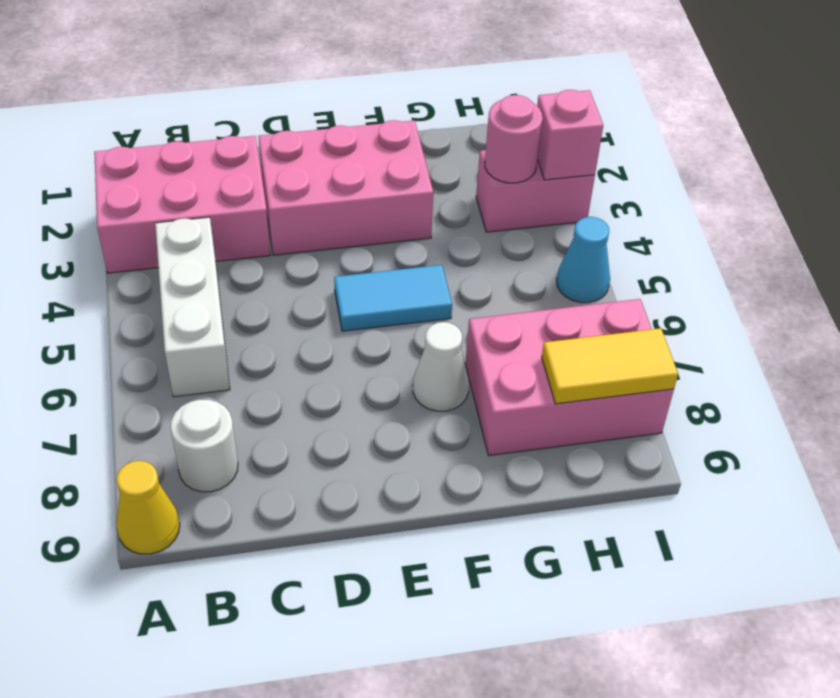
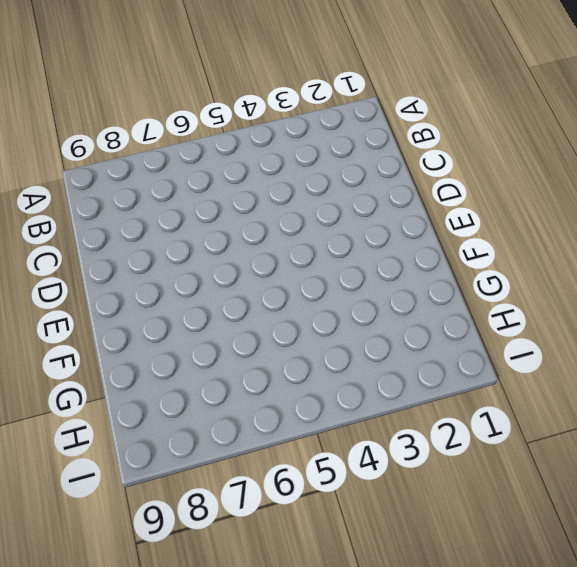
none -> pink brick A2:C3 level 1
none -> yellow cone A9 level 1
none -> white brick B4:B6 level 1

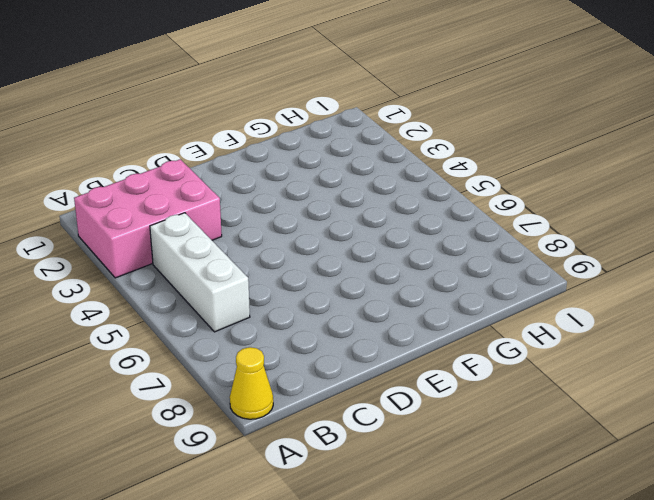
none -> white round brick B8 level 1
none -> pink brick D2:F3 level 1
none -> cyan tile E5:F5 level 1

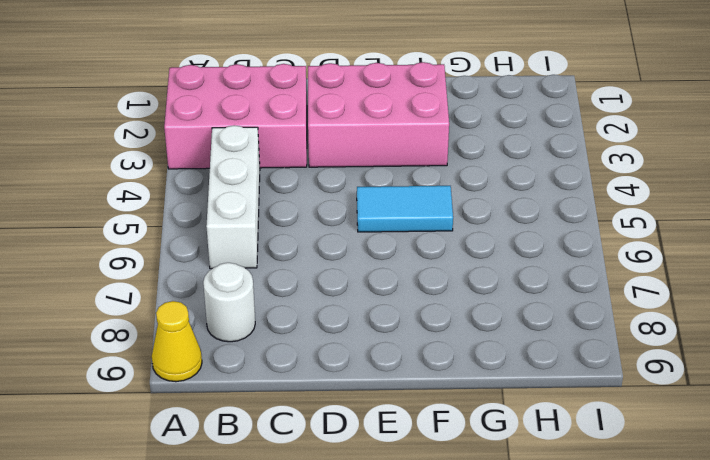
none -> white cone F7 level 1
none -> pink brick G7:I8 level 1
none -> pink brick H3:I3 level 1

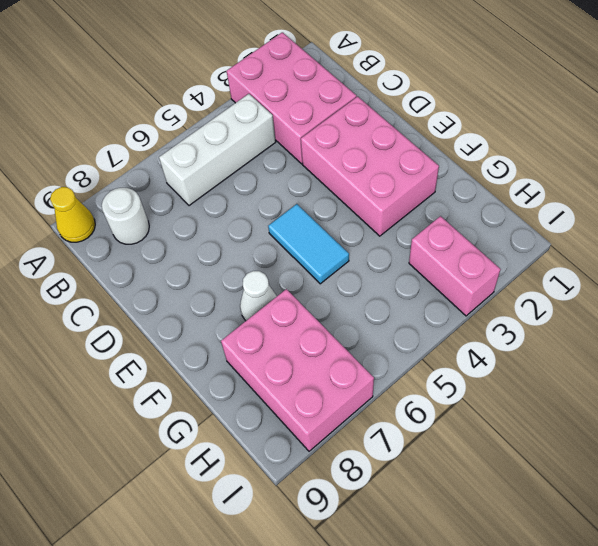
none -> cyan cone I5 level 1
none -> pink round brick H3 level 2
none -> yellow tile H8:I8 level 2

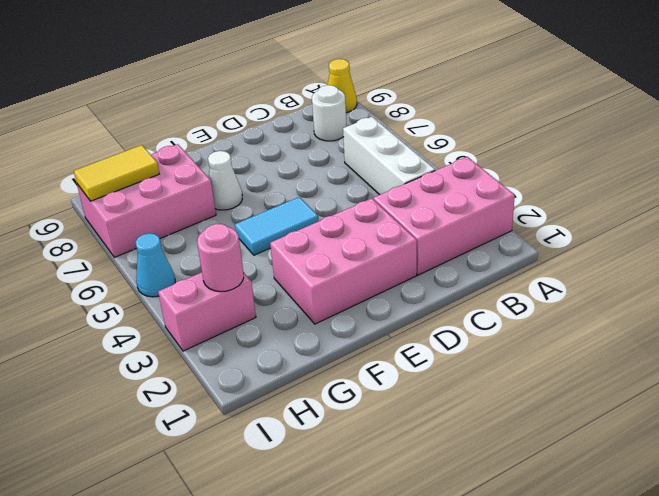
none -> pink brick I3 level 2

